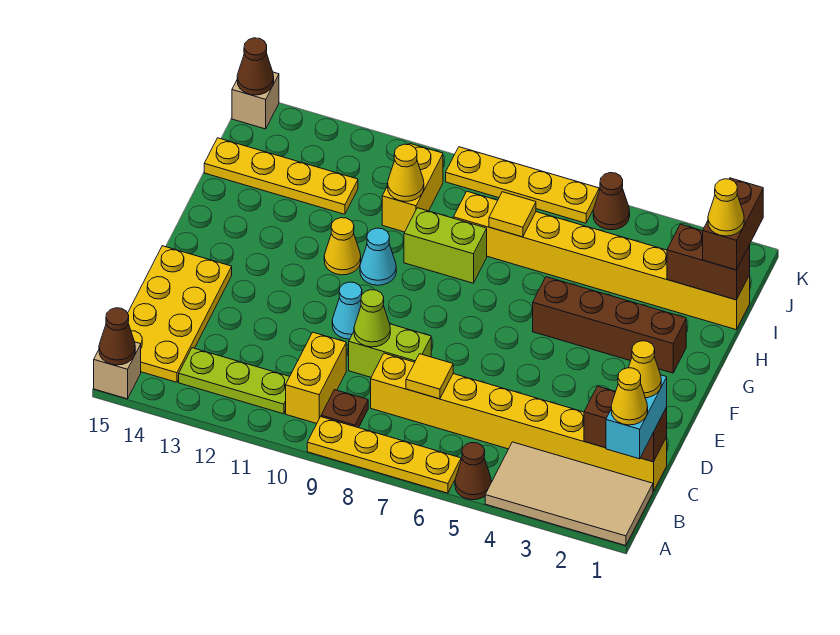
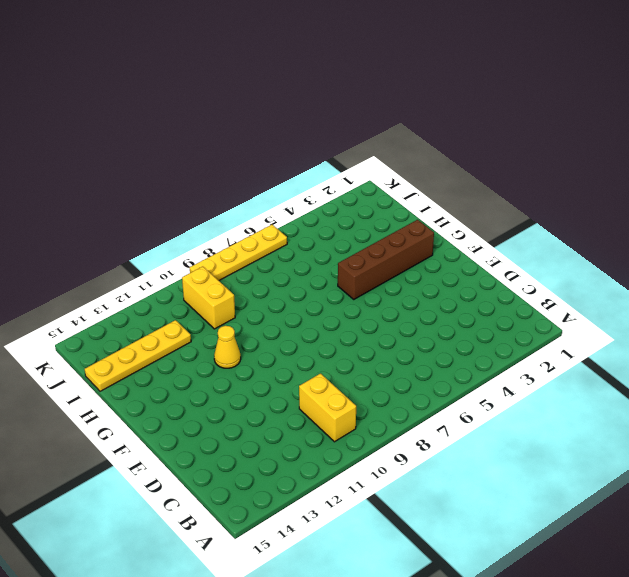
none -> tan tile A1:B4 level 1
none -> brown cone A5 level 1
none -> yellow plate A6:A9 level 1
none -> tan brick A15 level 1

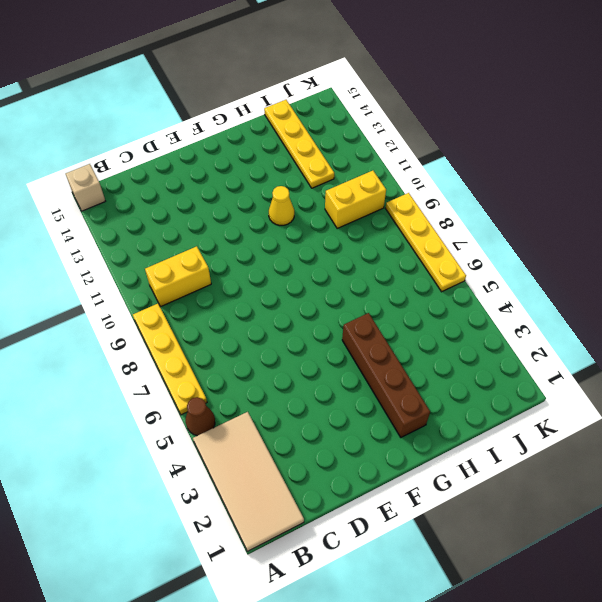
none -> brown plate B9 level 1
none -> lime plate B11:B13 level 1
none -> yellow plate B14:E15 level 1
none -> yellow brick C1:C8 level 1

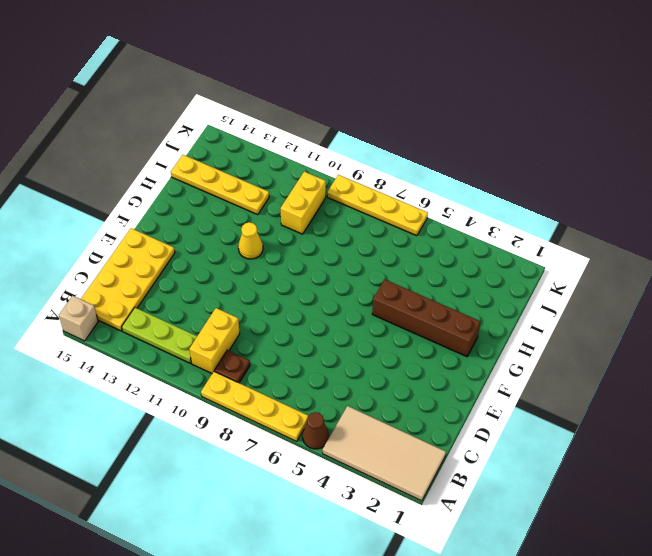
none -> yellow brick C1:C8 level 1
none -> lime brick D8:D9 level 1
none -> cyan cone E10 level 1
none -> cyan cone G10 level 1

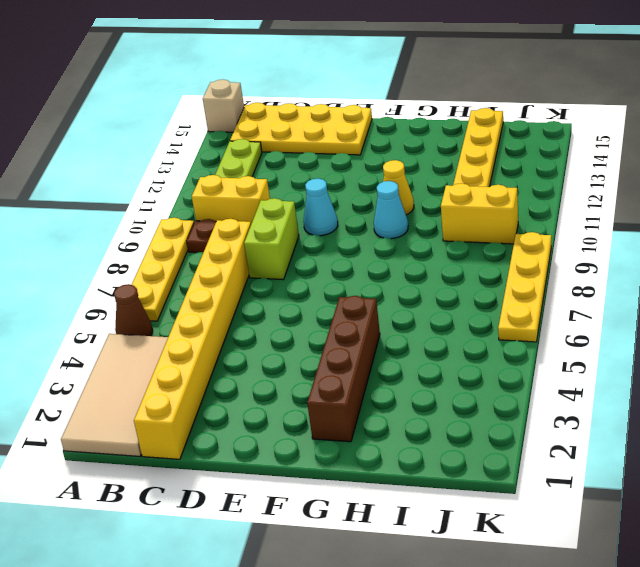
none -> lime brick H8:H9 level 1
none -> yellow brick I1:I8 level 1
none -> brown cone K5 level 1
none -> tan brick K15 level 1

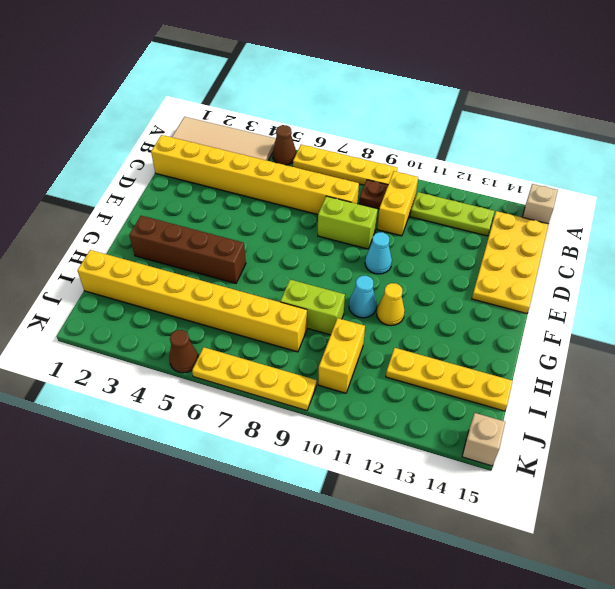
none -> brown cone A15 level 2
none -> brown brick C1:C2 level 2
none -> yellow tile C7 level 2
none -> lime cone D9 level 2

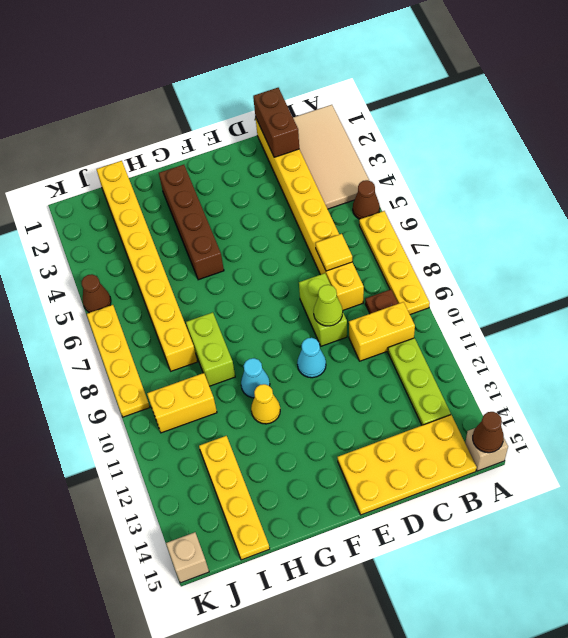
none -> brown brick I1:I2 level 2
none -> yellow tile I7 level 2
none -> yellow cone I10 level 2
none -> brown cone K15 level 2

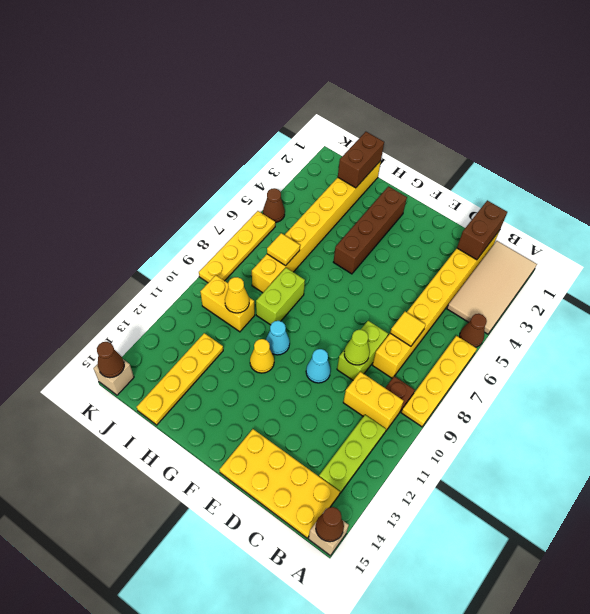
none -> cyan brick B1:C1 level 3
none -> brown brick I1:J1 level 3
none -> yellow cone B1 level 4
none -> yellow cone C1 level 4

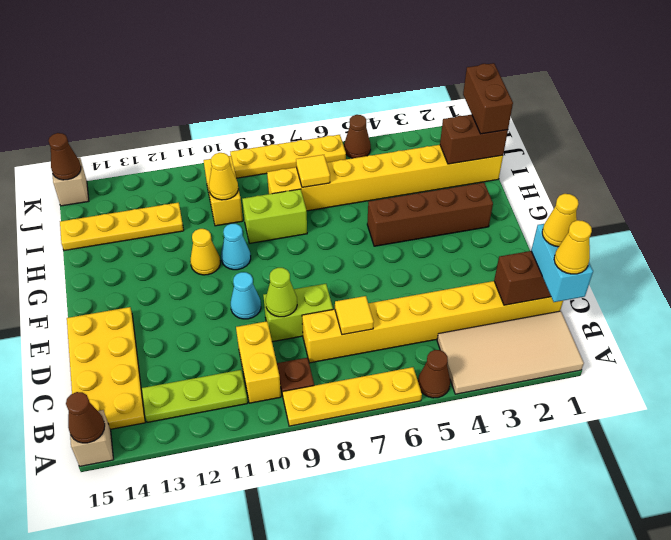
none -> yellow cone I1 level 4

